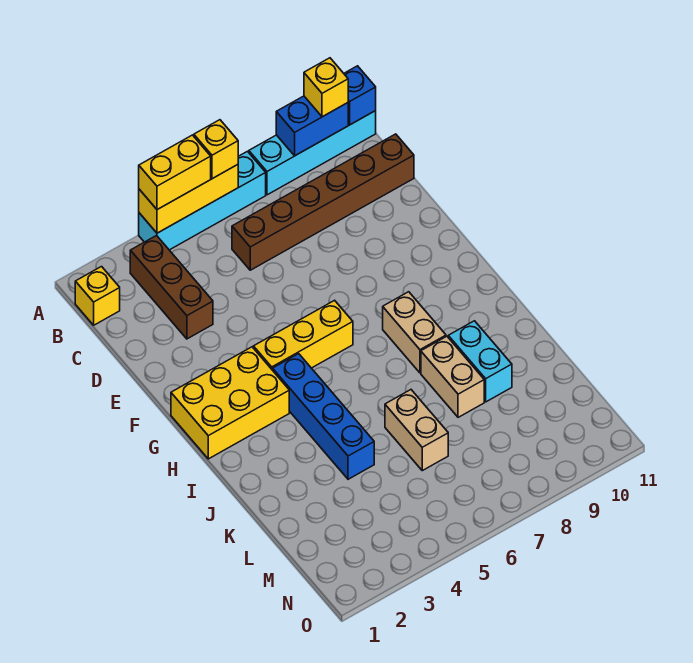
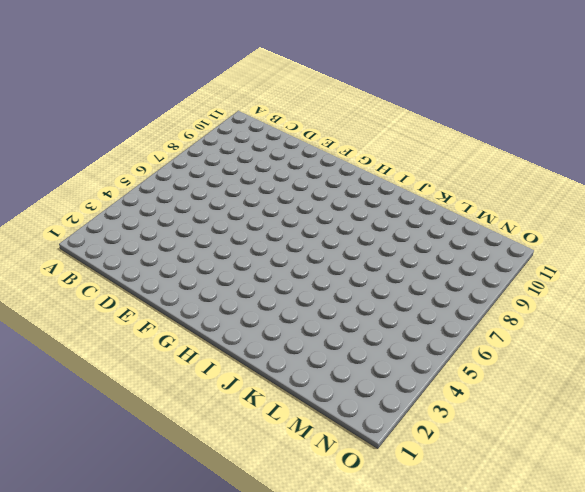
none -> cyan brick A4:A7 level 1
none -> cyan brick A8:A11 level 1
none -> yellow brick B1 level 1

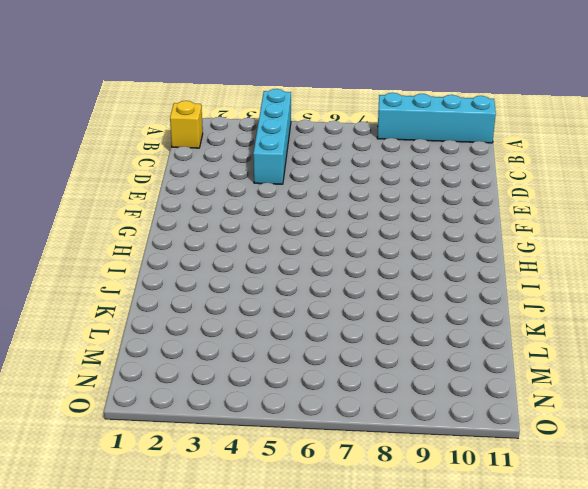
cyan brick A4:D4 level 1 -> cyan brick A4:A7 level 1
none -> brown brick B3:D3 level 1
none -> brown brick C6:C11 level 1
none -> yellow brick G1:H3 level 1

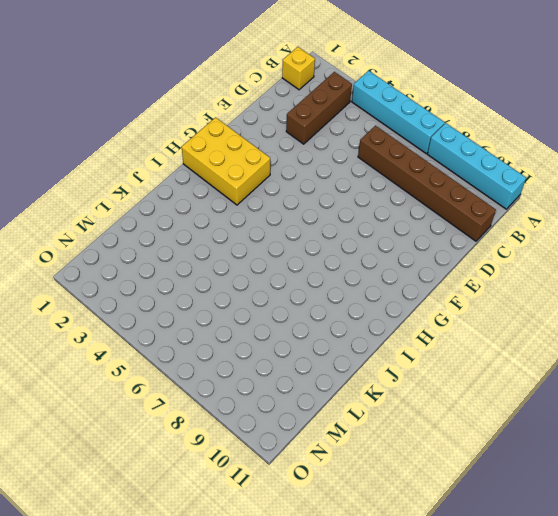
none -> yellow brick G4:G6 level 1
none -> blue brick H4:K4 level 1
none -> tan brick H8:I8 level 1

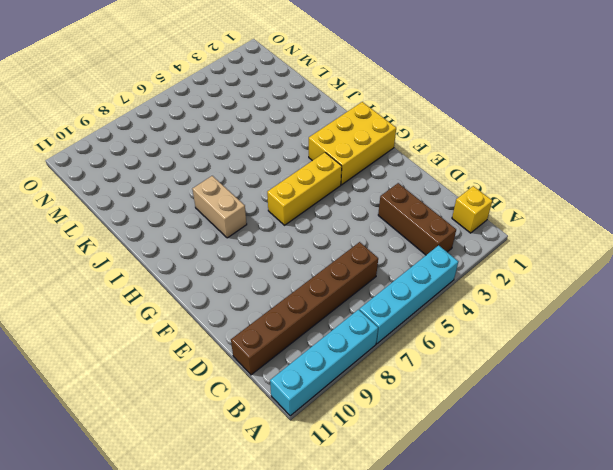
none -> blue brick H4:K4 level 1
none -> tan brick J8:K8 level 1
none -> cyan brick J9:K9 level 1

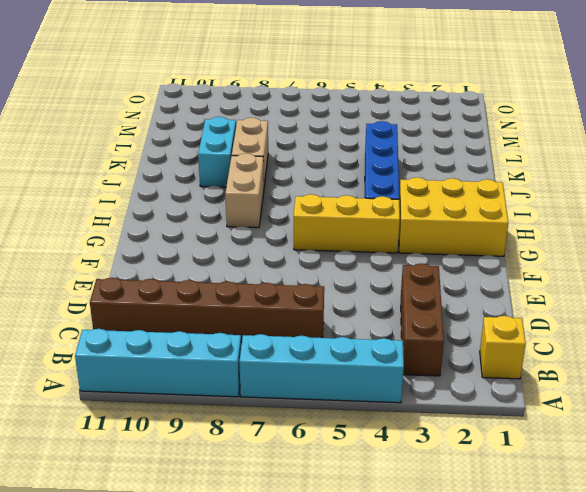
none -> tan brick K6:L6 level 1
none -> yellow brick A4:A6 level 2
none -> blue brick A9:A10 level 2

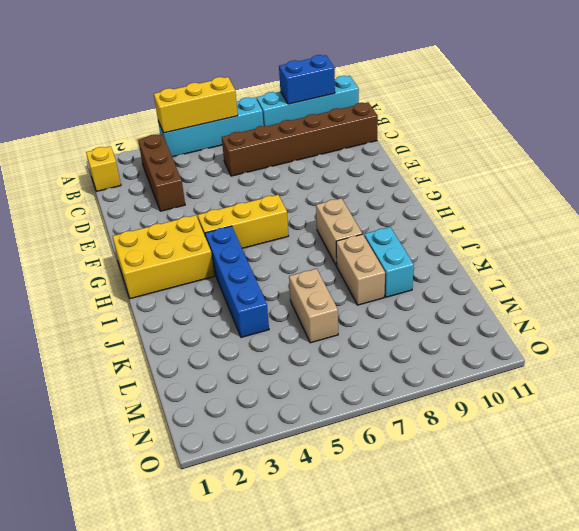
none -> blue brick A11 level 2
none -> yellow brick A4:A5 level 3
none -> yellow brick A6 level 3

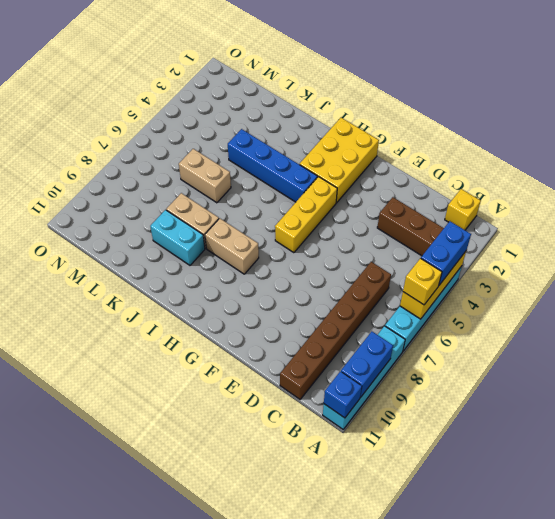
blue brick A4:A5 level 3 -> yellow brick A4:A5 level 3
none -> yellow brick A10 level 3

